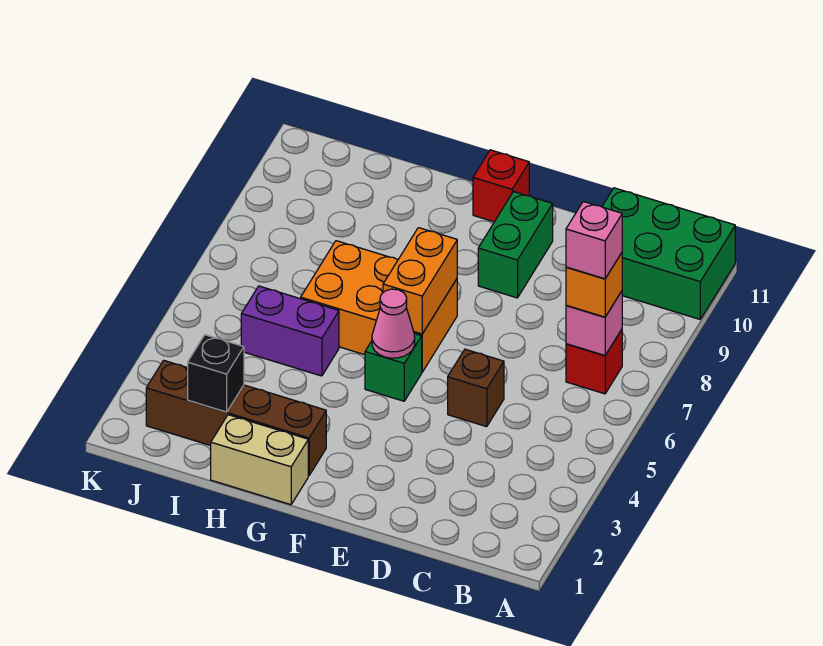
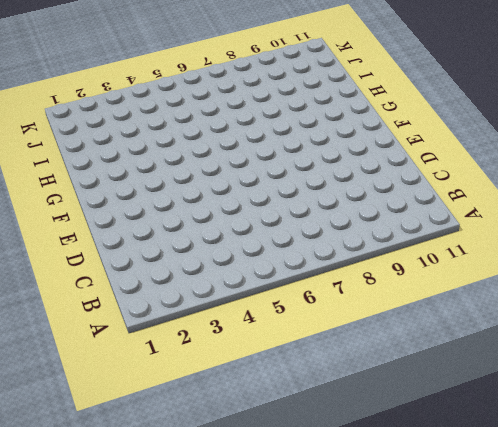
none -> green brick A10:C11 level 1
none -> red brick B7 level 1
none -> brown brick D5 level 1

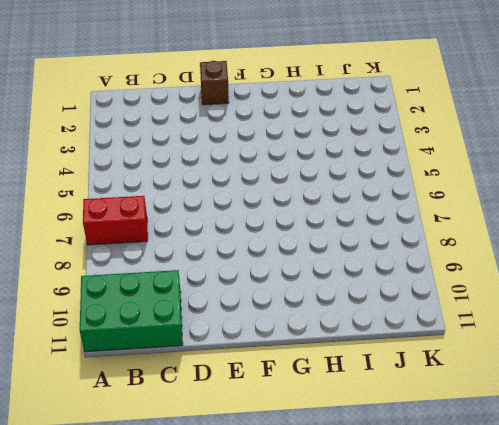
red brick A7:B7 level 1 -> red brick B7 level 1
brown brick E1 level 1 -> brown brick D5 level 1
none -> green brick E9:E10 level 1
none -> green brick F5 level 1
none -> orange brick F6:H7 level 1

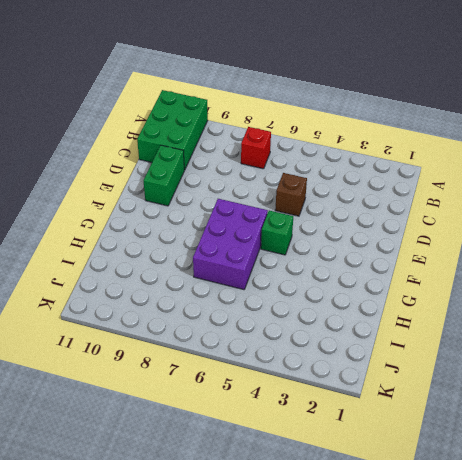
green brick D10:E10 level 1 -> green brick E9:E10 level 1
purple brick F6:H7 level 1 -> orange brick F6:H7 level 1
none -> red brick F11 level 1
none -> tan brick G1:H1 level 1
none -> brown brick G2:J2 level 1

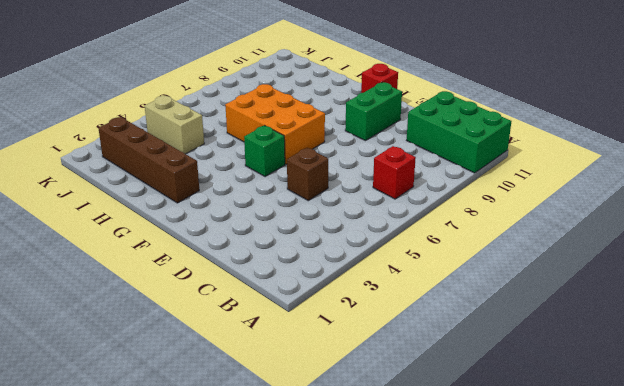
tan brick I4:J4 level 1 -> tan brick G1:H1 level 1
none -> purple brick H5:I5 level 1
none -> pink brick B7 level 2
none -> pink cone F5 level 2

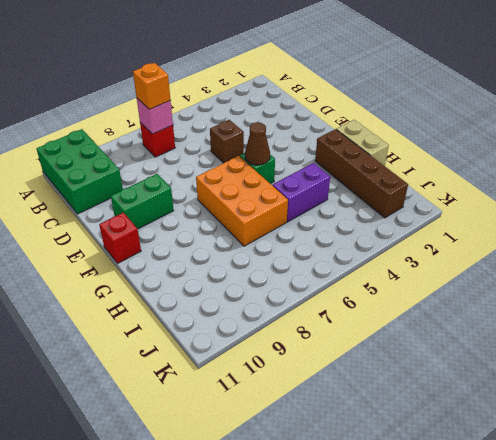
brown cone F5 level 2 -> pink cone F5 level 2
purple brick H4:H5 level 1 -> purple brick H5:I5 level 1
none -> orange brick F6:F7 level 2
none -> black brick I2 level 2
none -> pink brick B7 level 4

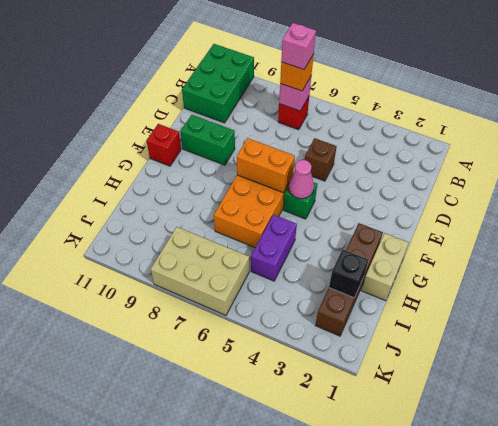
tan brick J6:K8 level 1 -> none

